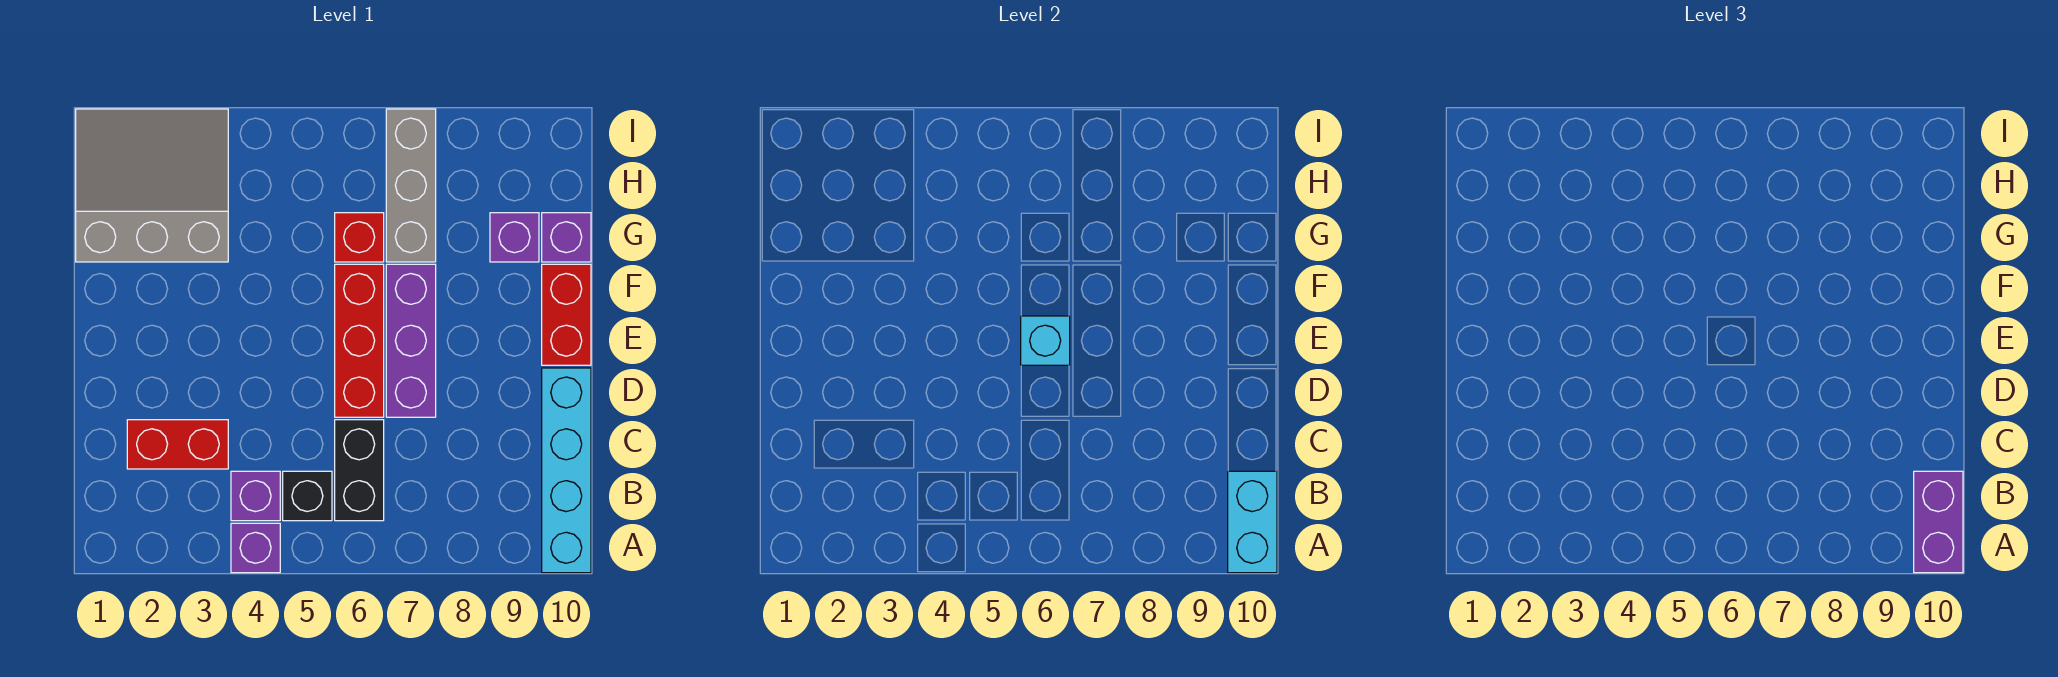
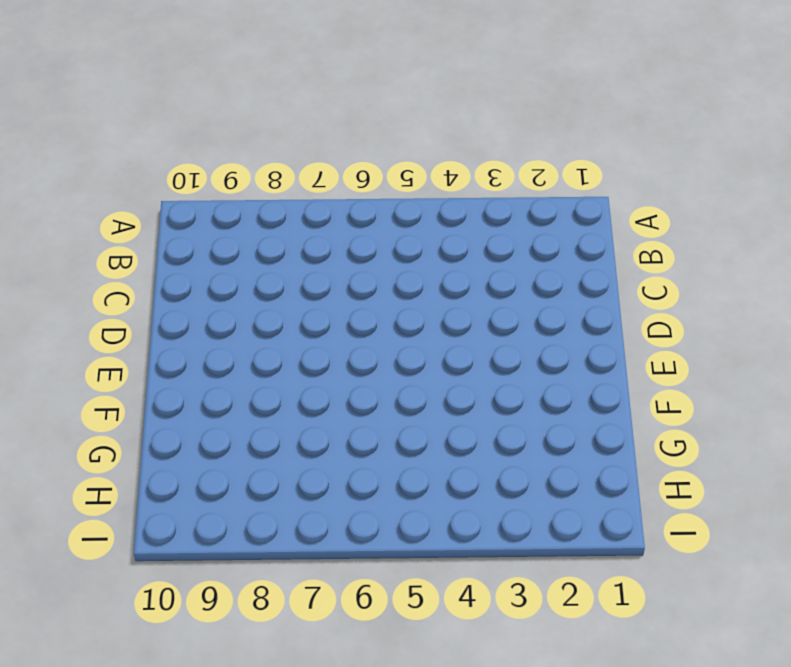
none -> purple brick A4 level 1
none -> cyan brick A10:D10 level 1
none -> purple brick B4 level 1

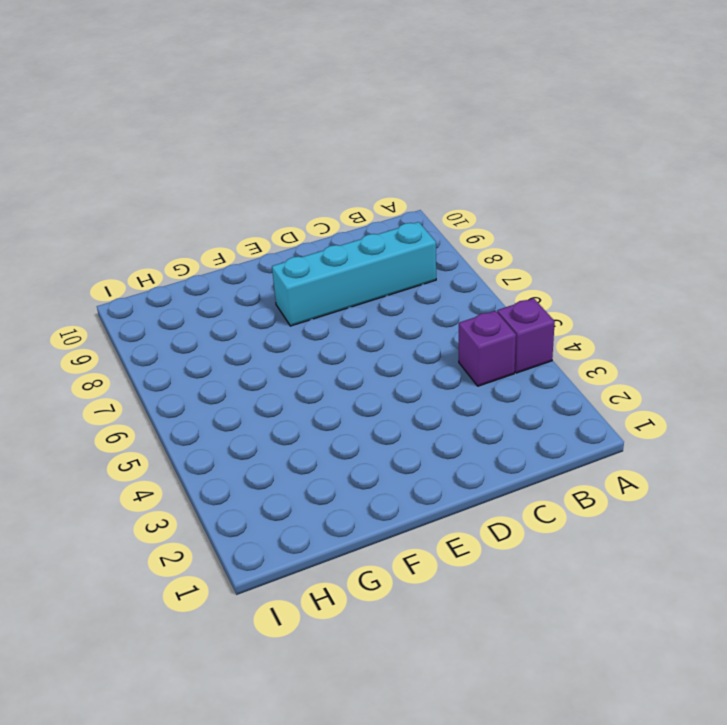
cyan brick B8:E8 level 1 -> cyan brick A10:D10 level 1
none -> black brick B5 level 1
none -> black brick B6:C6 level 1
none -> red brick C2:C3 level 1

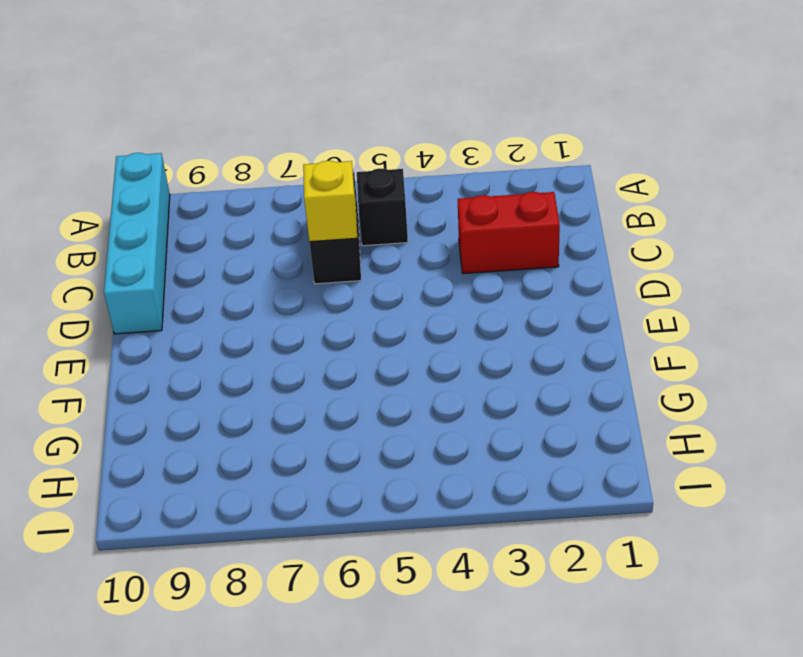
yellow brick C6 level 2 -> none
none -> purple brick A4 level 1
none -> purple brick B4 level 1
none -> red brick D6:F6 level 1

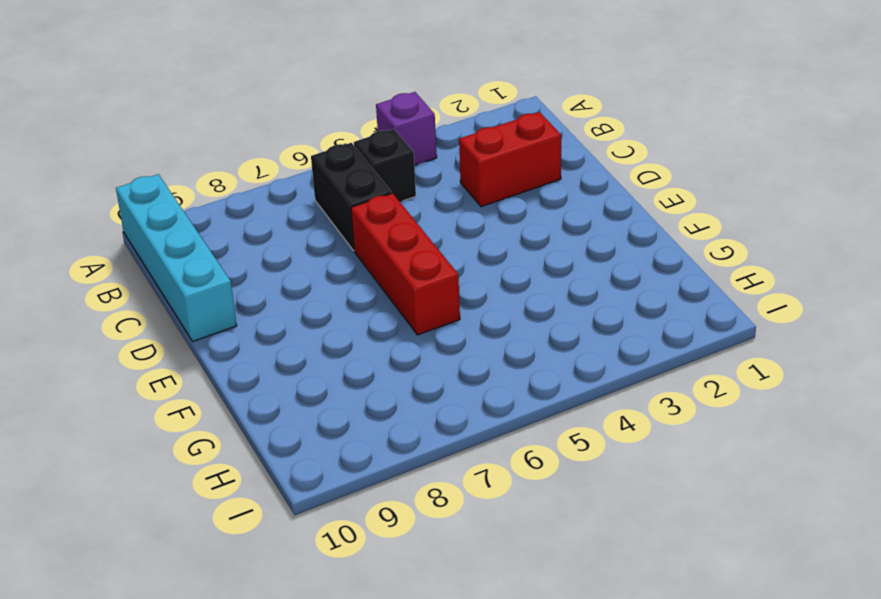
none -> purple brick B4 level 1
none -> purple brick D7:F7 level 1
none -> red brick E10:F10 level 1

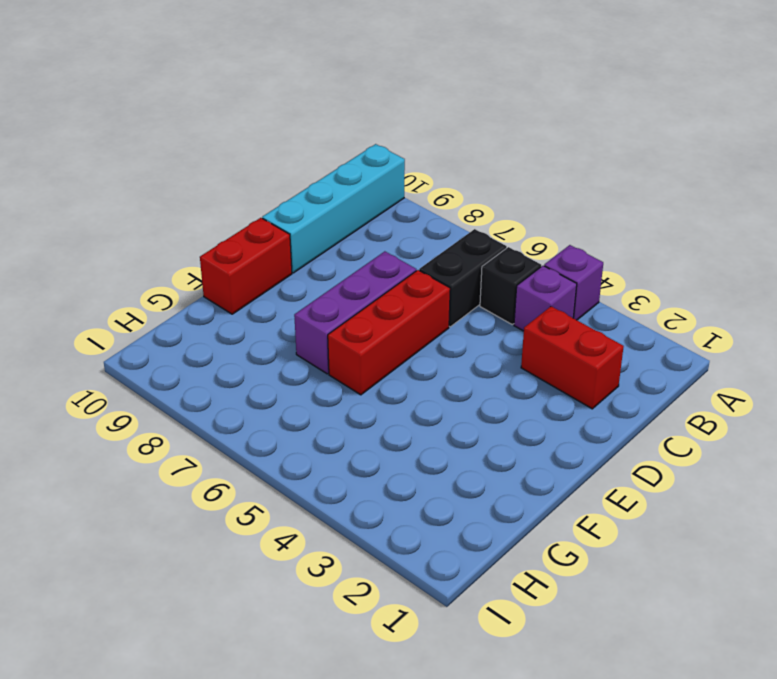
none -> grey slope G1:I3 level 1 top G
none -> red brick G6 level 1
none -> grey brick G7:I7 level 1

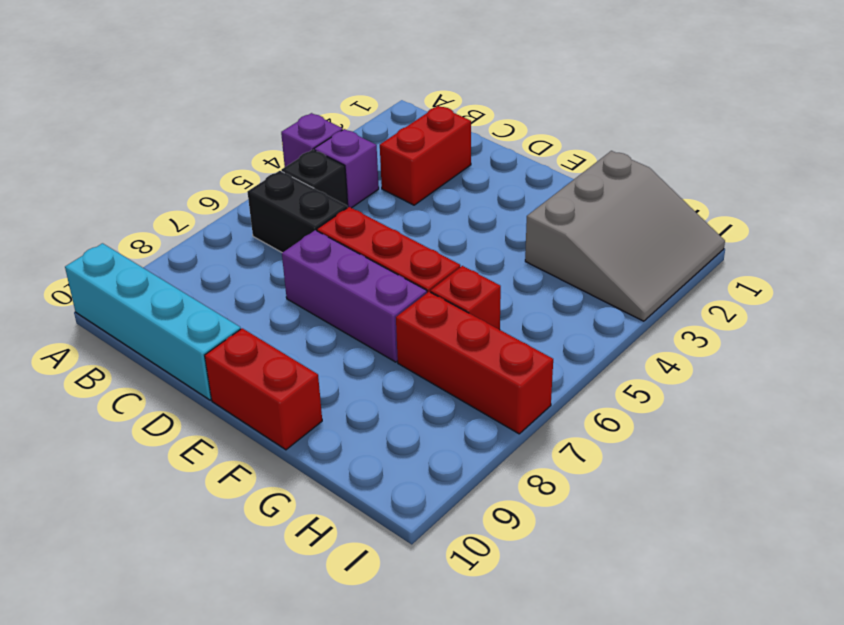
red brick G7:I7 level 1 -> grey brick G7:I7 level 1
none -> purple brick G9 level 1
none -> purple brick G10 level 1
none -> cyan brick A10:B10 level 2

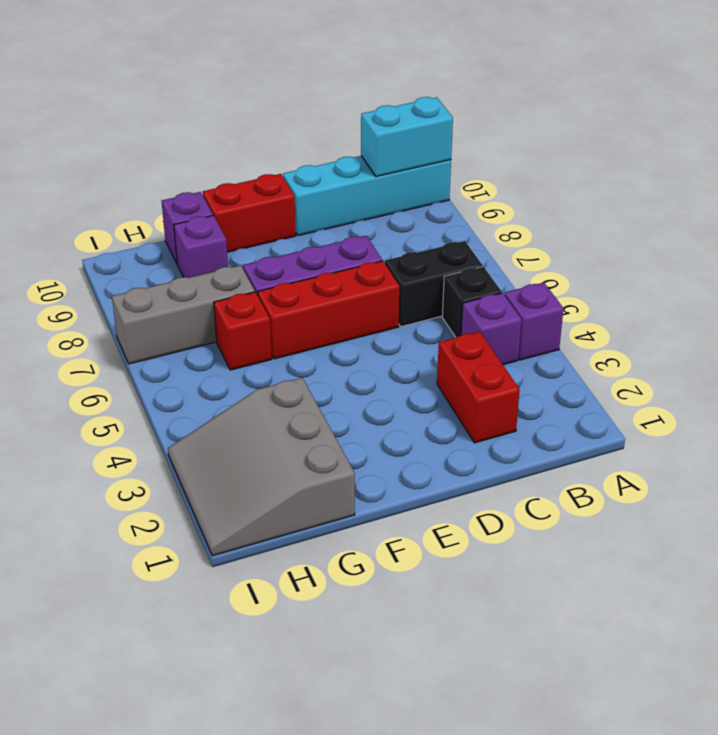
none -> cyan brick E6 level 2
none -> purple brick A10:B10 level 3

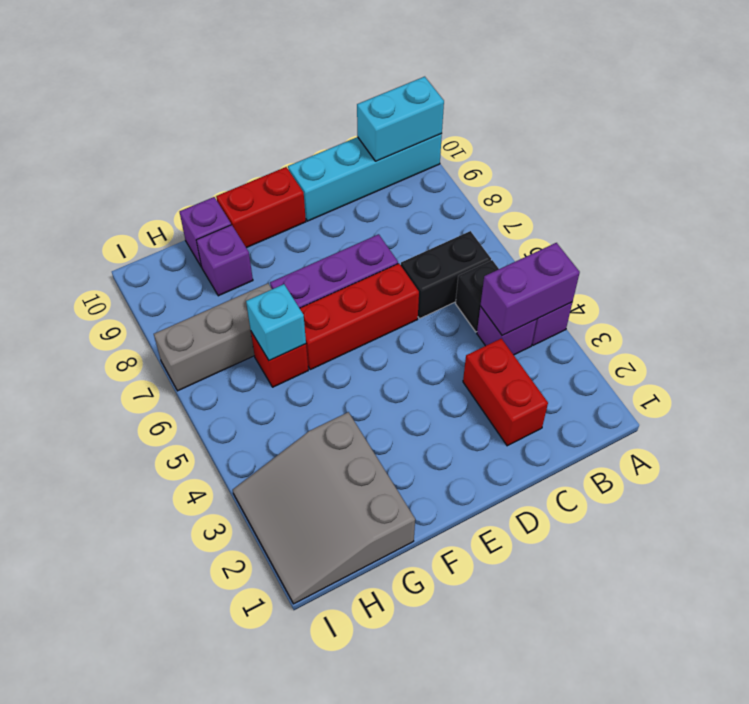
purple brick A4:B4 level 2 -> purple brick A10:B10 level 3
cyan brick G6 level 2 -> cyan brick E6 level 2

